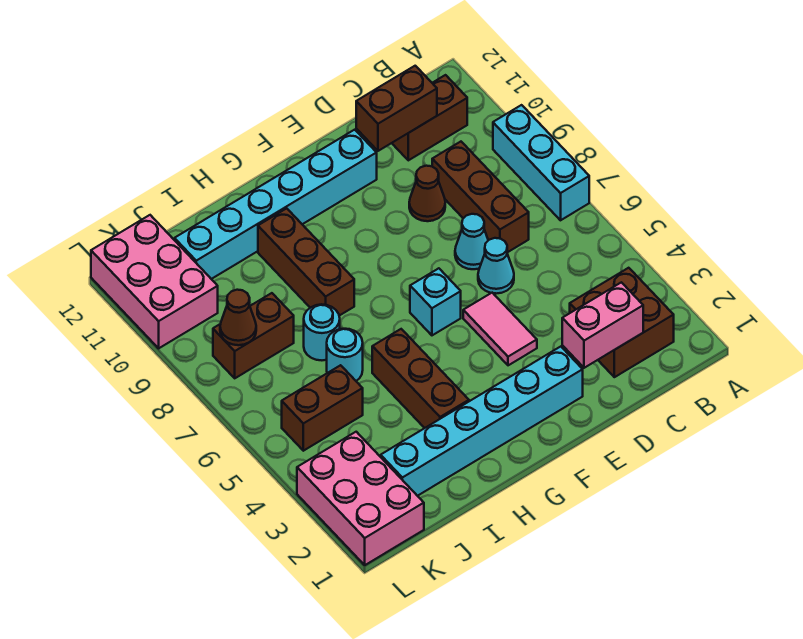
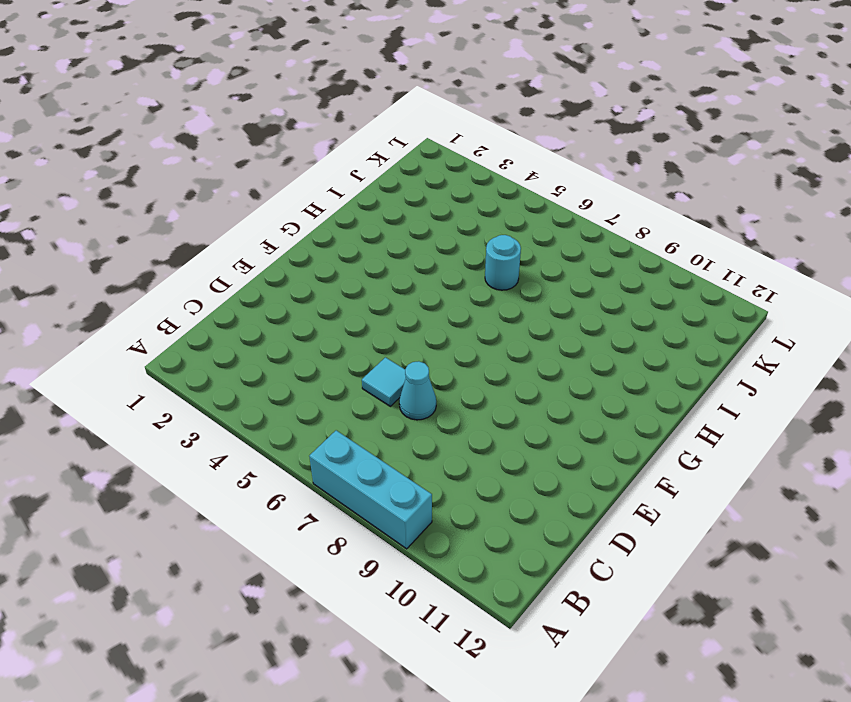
cyan tile D6 level 1 -> cyan cone D6 level 1
none -> brown brick B2:C3 level 1
none -> brown brick B11:C11 level 1
none -> brown brick C7:C9 level 1

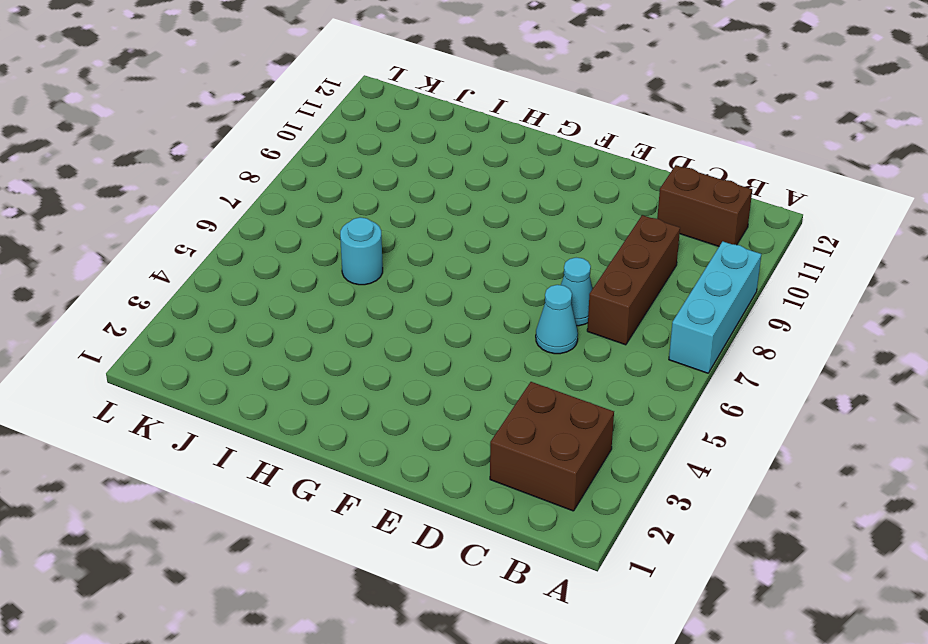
none -> brown cone D9 level 1
none -> cyan brick E2:J2 level 1
none -> pink tile E4:E5 level 1

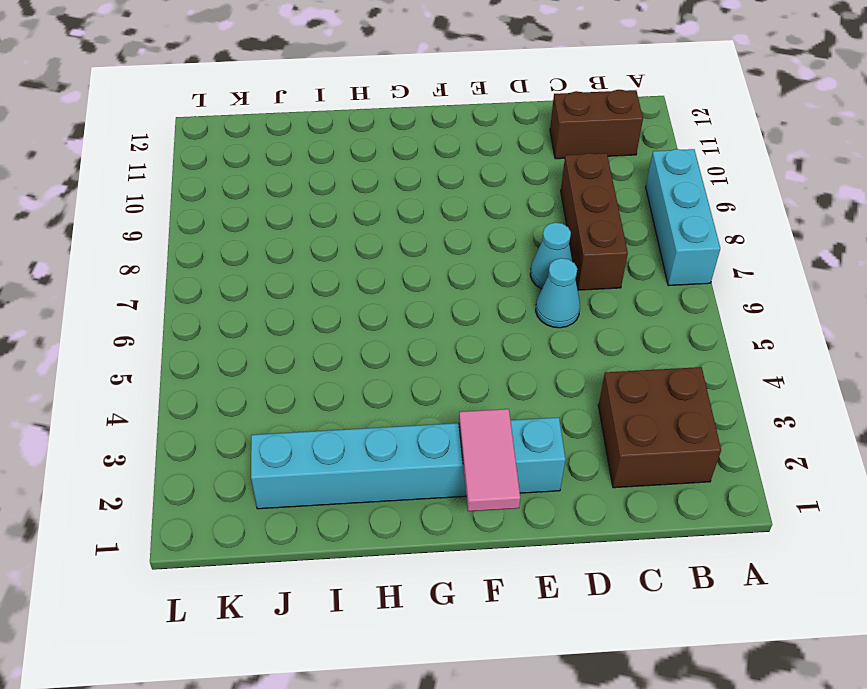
pink tile F1:F2 level 2 -> pink tile E4:E5 level 1
none -> brown cone D9 level 1
none -> cyan brick E11:J11 level 1
none -> cyan brick F6 level 1

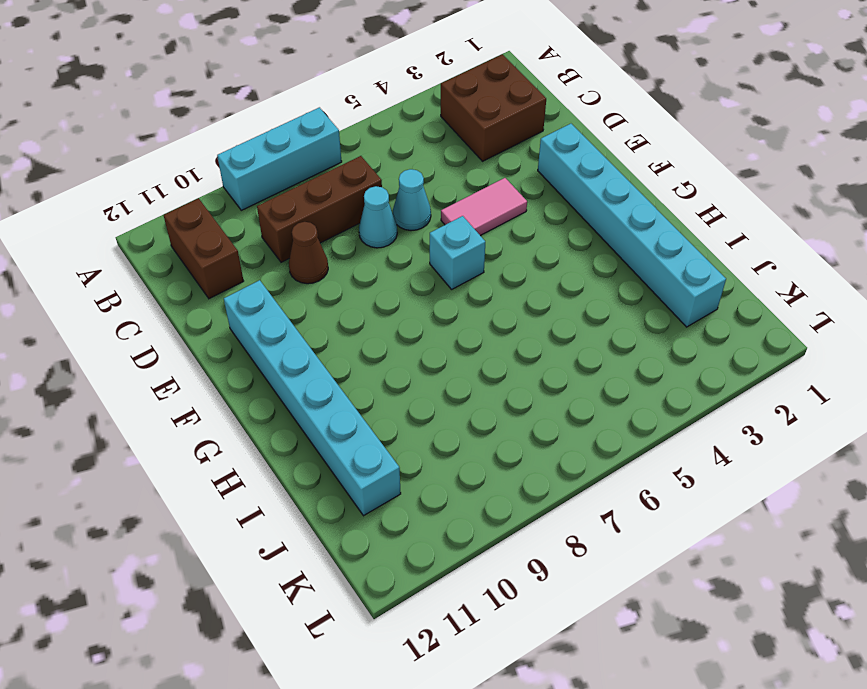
none -> brown brick H3:H5 level 1
none -> brown brick H8:H10 level 1
none -> cyan round brick I6 level 1

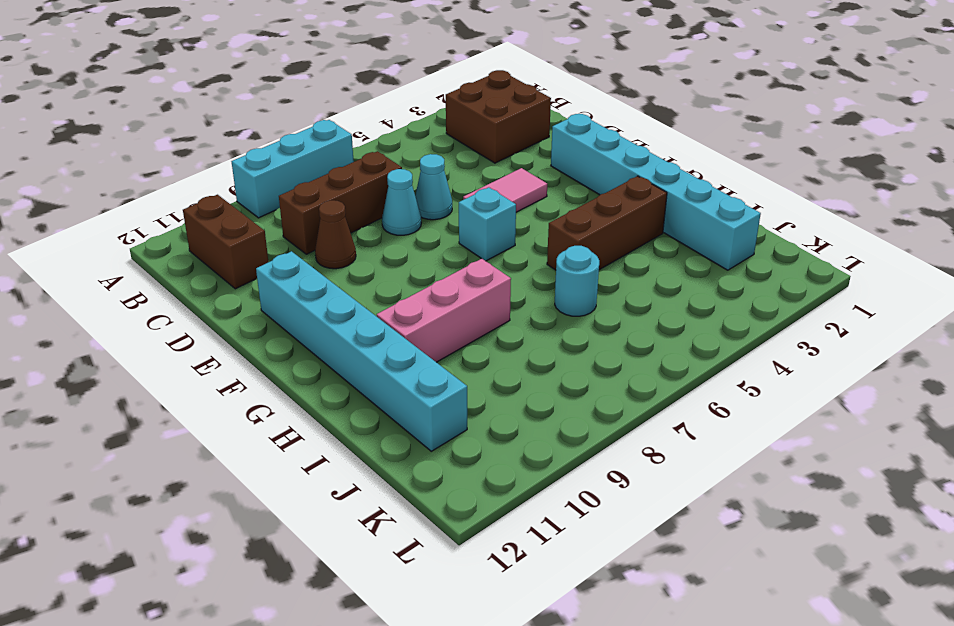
pink brick H8:H10 level 1 -> brown brick H8:H10 level 1
none -> cyan round brick I7 level 1
none -> brown brick J5:K5 level 1
none -> brown brick J8:K8 level 1

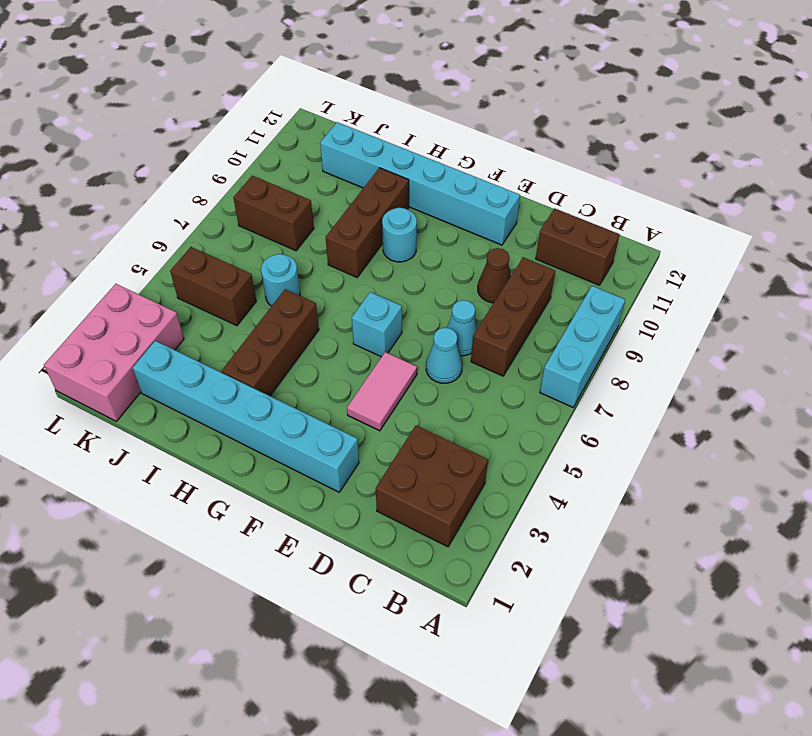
cyan round brick G9 level 1 -> cyan round brick I7 level 1
none -> pink brick K10:L12 level 1
none -> pink brick C2:D2 level 2
none -> brown brick C11:D11 level 2

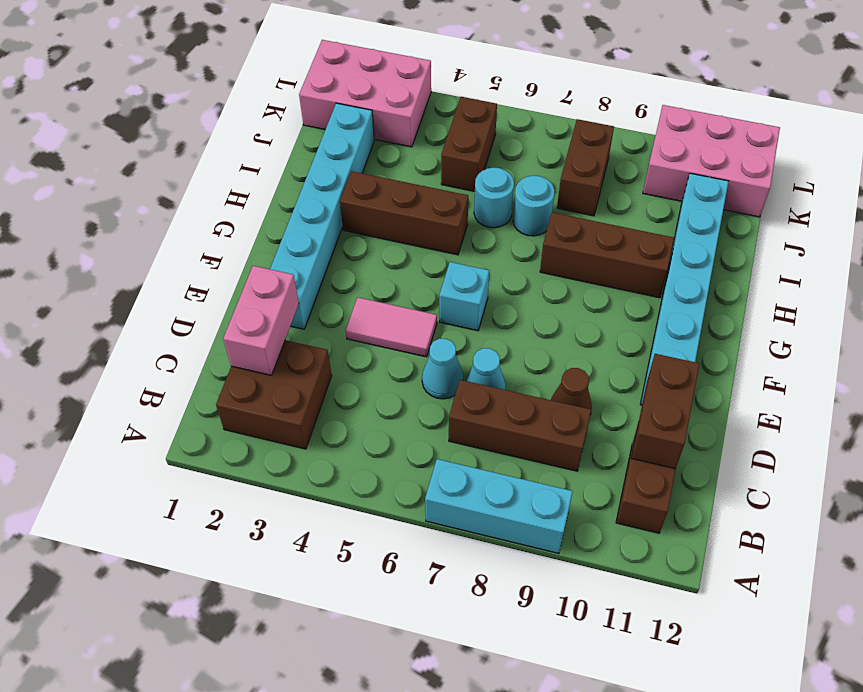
none -> brown cone K8 level 2

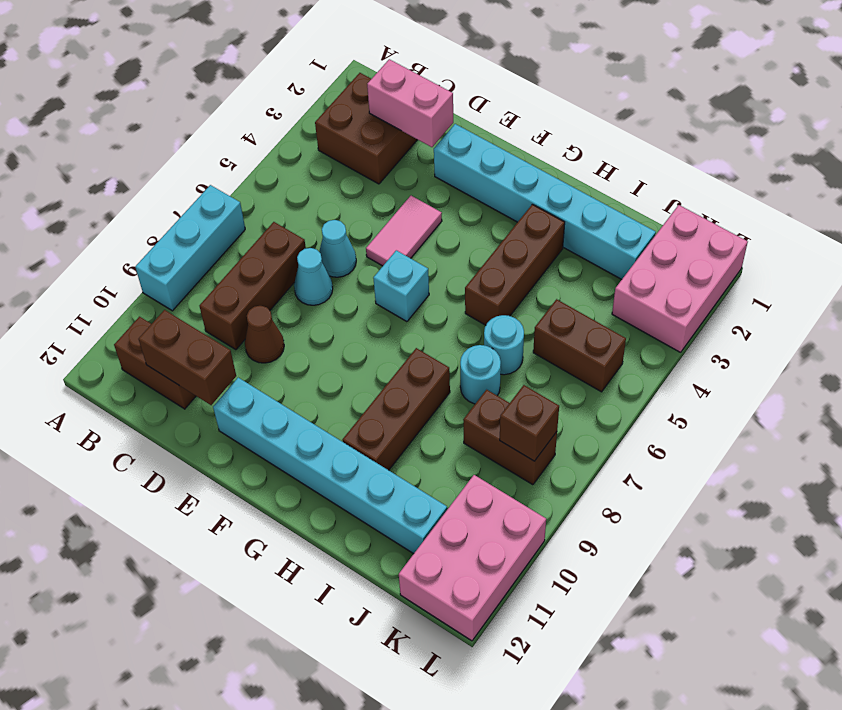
brown brick K8 level 2 -> brown cone K8 level 2

